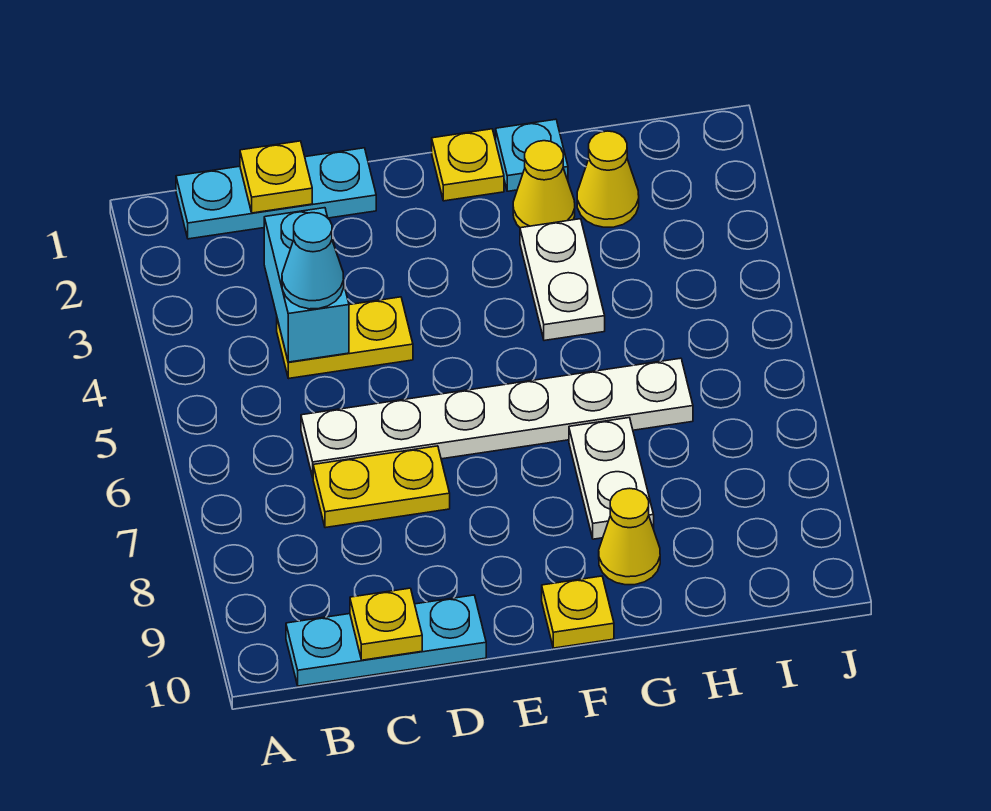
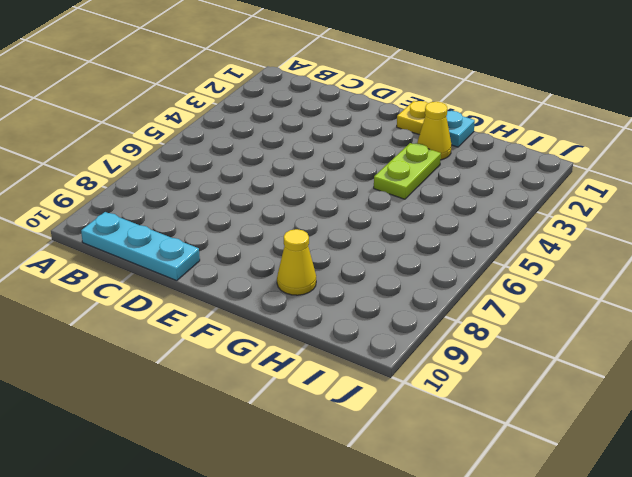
lime plate G3:G4 level 1 -> white plate G3:G4 level 1
none -> cyan plate B1:D1 level 1
none -> yellow plate C4:D4 level 1
none -> white plate C6:H6 level 1

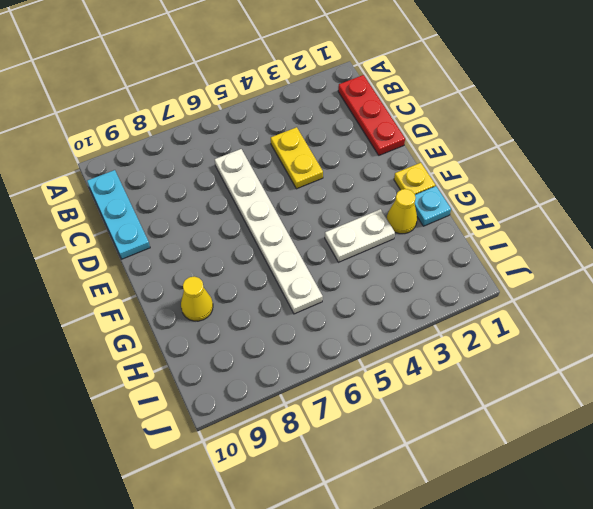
red plate B1:D1 level 1 -> cyan plate B1:D1 level 1
none -> yellow plate C7:D7 level 1
none -> yellow plate F10 level 1
none -> white plate G7:G8 level 1

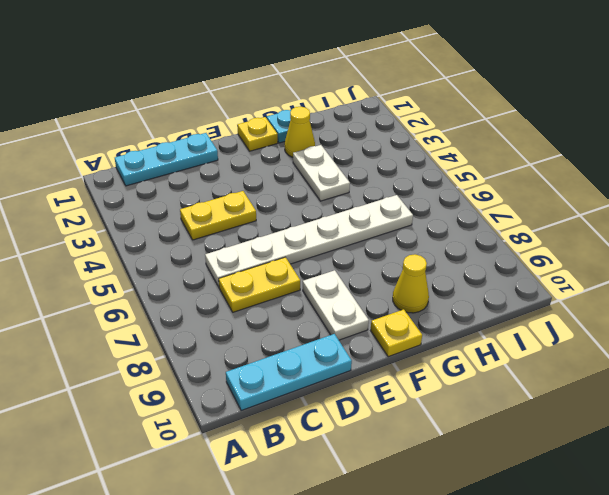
white plate E8:E9 level 1 -> white plate G7:G8 level 1
none -> yellow cone H2 level 1
none -> yellow plate C1 level 2
none -> cyan brick C3:C4 level 2

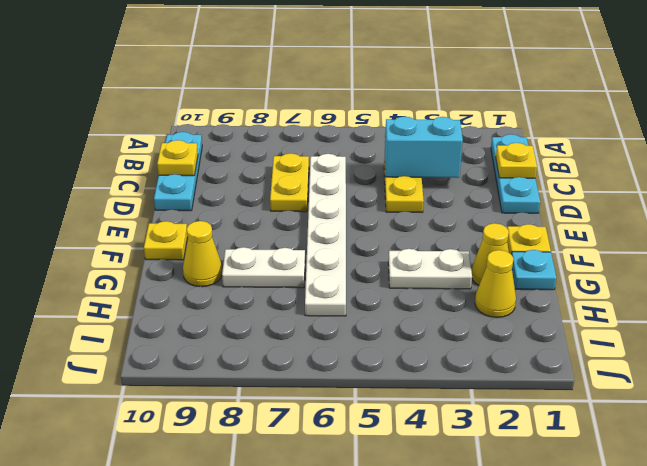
none -> cyan cone C4 level 3

